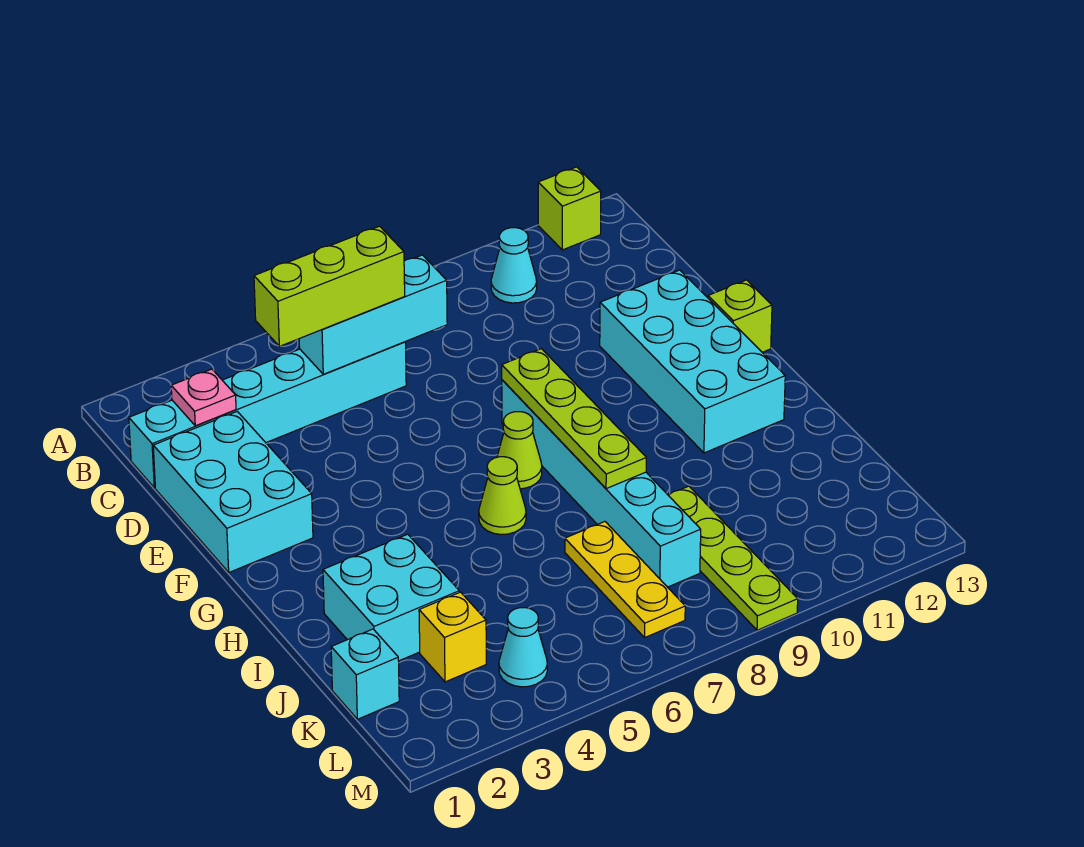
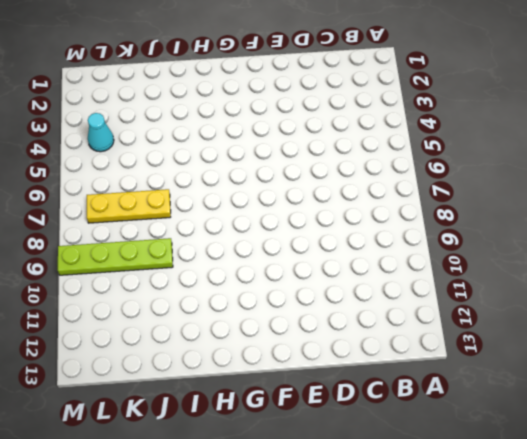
none -> lime brick A12 level 1
none -> cyan cone B10 level 1
none -> cyan brick C1:C6 level 1

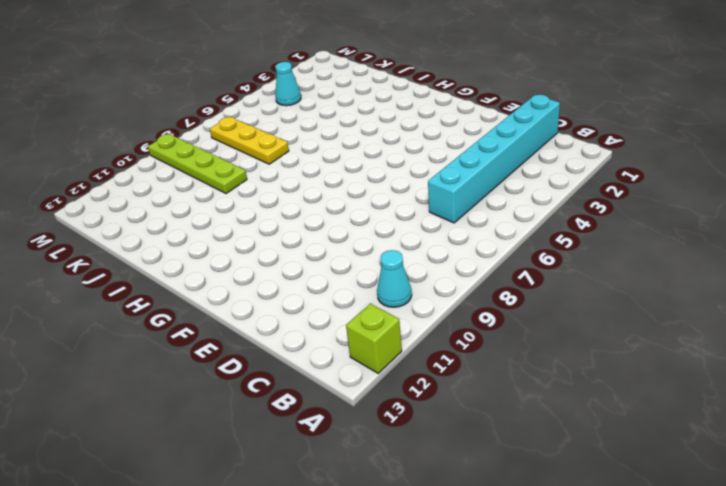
none -> cyan brick D1:F2 level 1
none -> cyan brick E11:H12 level 1
none -> cyan brick F8:K8 level 1

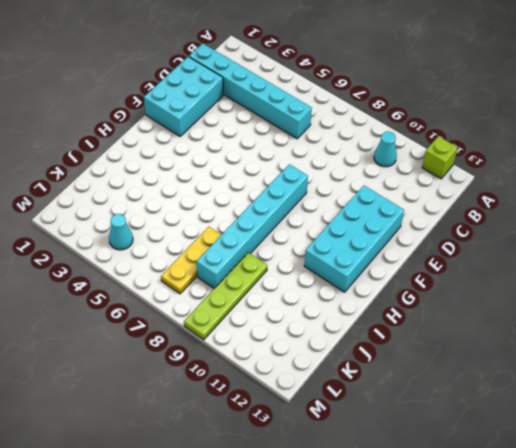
none -> lime brick F13 level 1
none -> lime cone G7 level 1
none -> lime cone H6 level 1

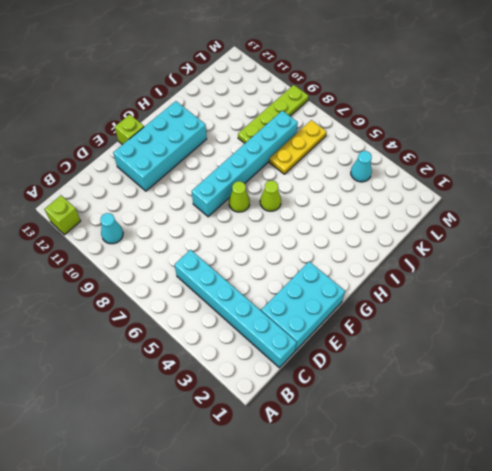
none -> cyan brick I2:J3 level 1
none -> cyan brick K1 level 1
none -> yellow brick K3 level 1

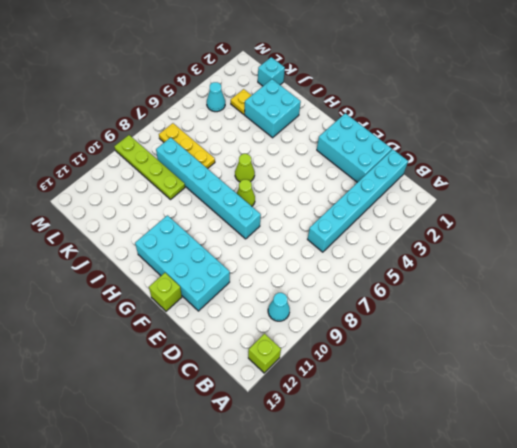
yellow plate K3 level 1 -> yellow brick K3 level 1
none -> pink plate C2 level 2
none -> cyan brick C5:C7 level 2
none -> lime plate F8:I8 level 2

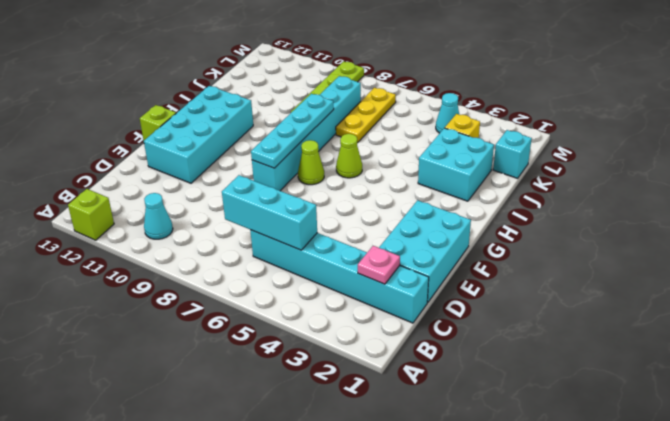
cyan plate F8:I8 level 2 -> lime plate F8:I8 level 2
none -> lime brick C4:C6 level 3

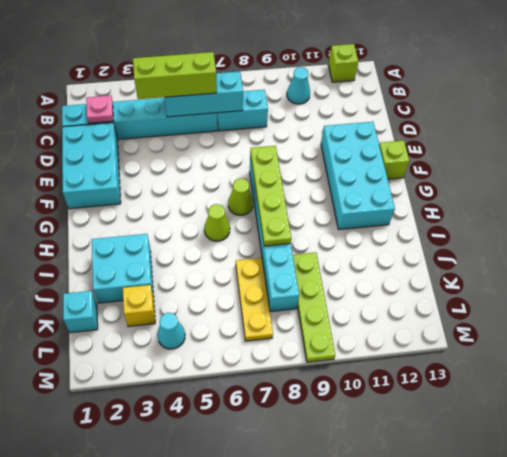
cyan brick C7:C8 level 1 -> none

